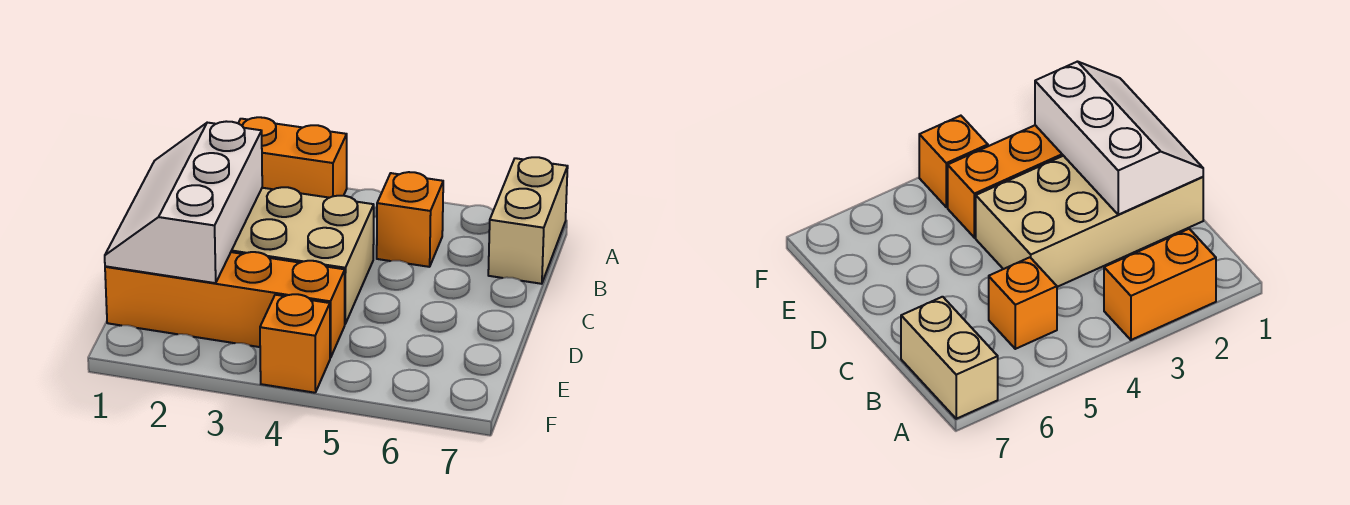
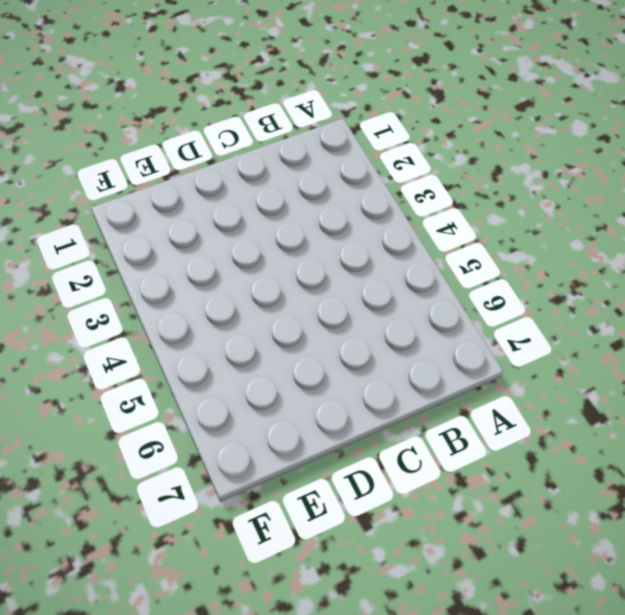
none -> orange brick A2:A3 level 1
none -> tan brick A7:B7 level 1

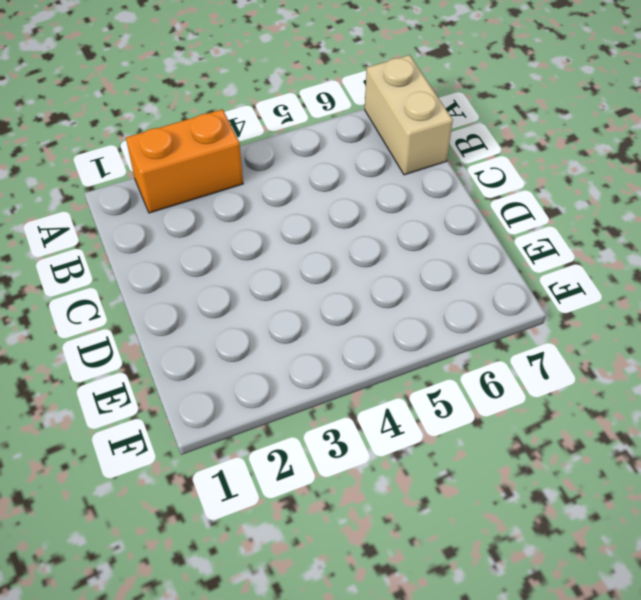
none -> orange brick B5 level 1
none -> tan brick C1:D4 level 1

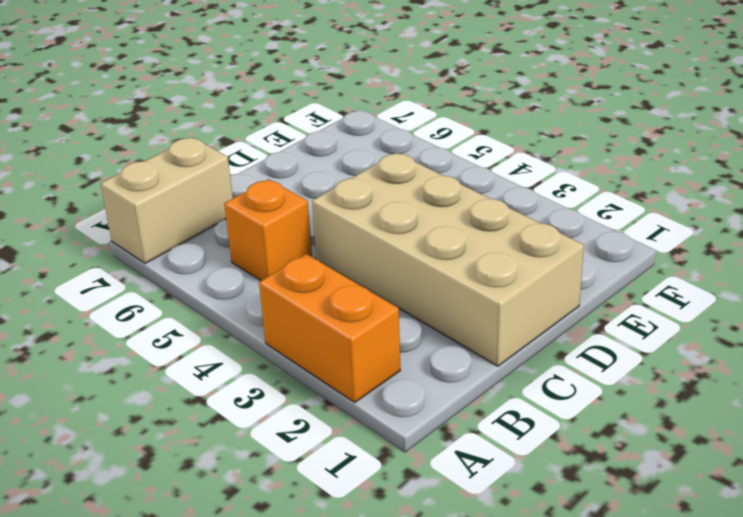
none -> orange brick E1:E4 level 1
none -> orange brick F4 level 1

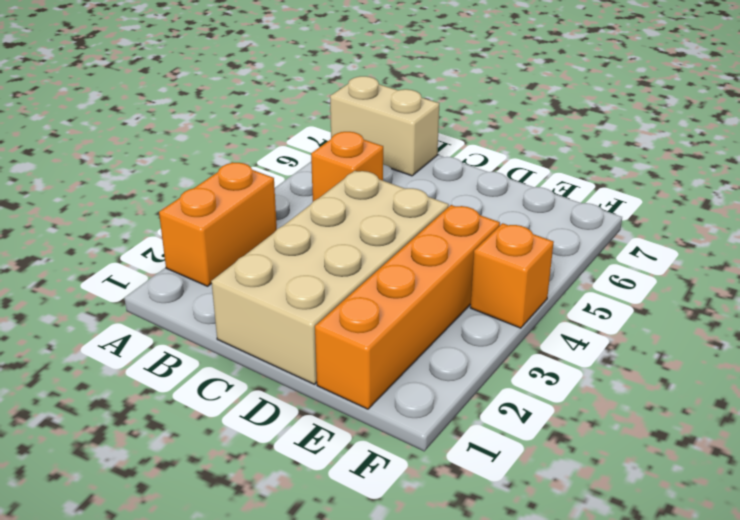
none -> white slope C1:E2 level 2 top 2

